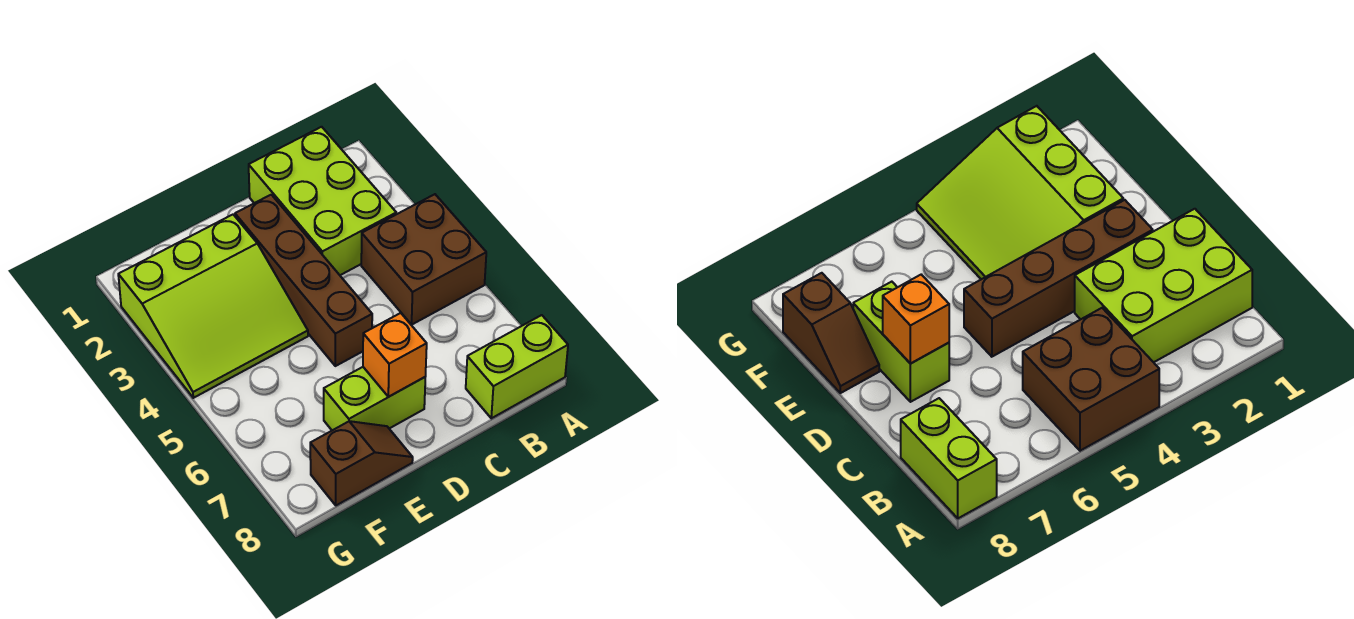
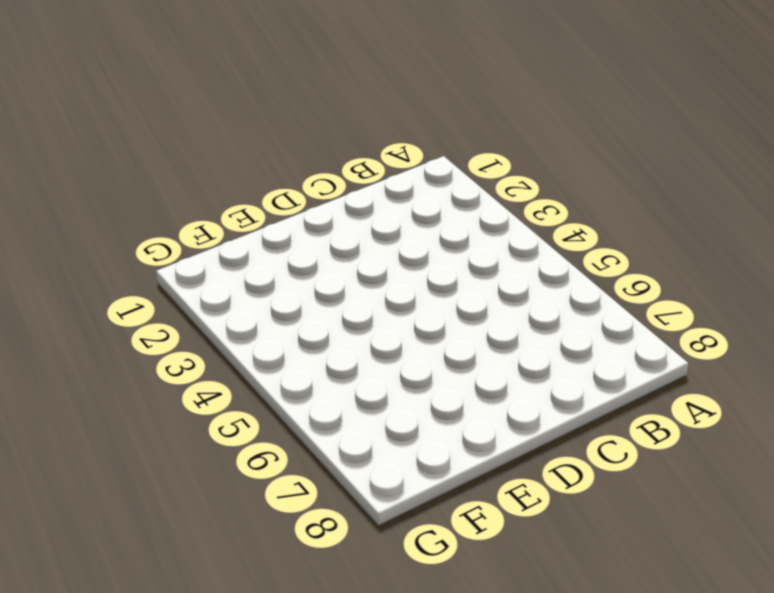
none -> brown brick A4:B5 level 1
none -> lime brick A8:B8 level 1

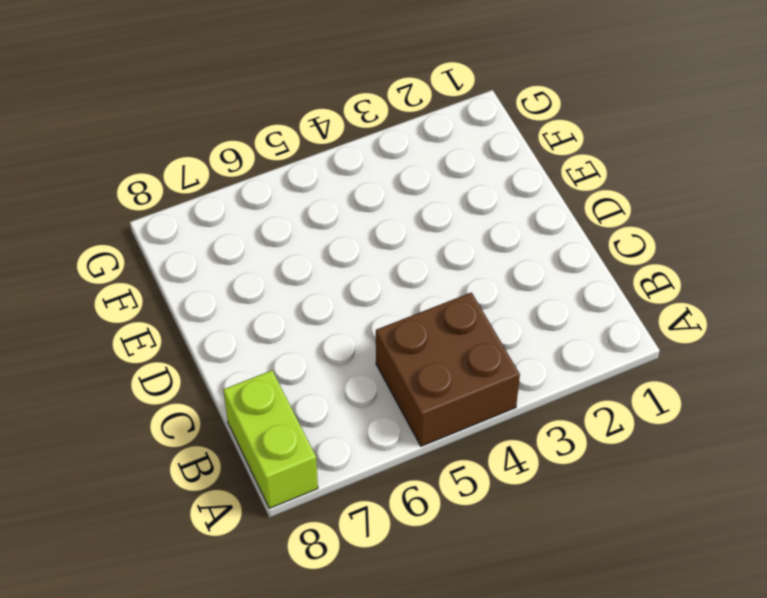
none -> lime brick B1:C3 level 1
none -> brown brick D2:D5 level 1

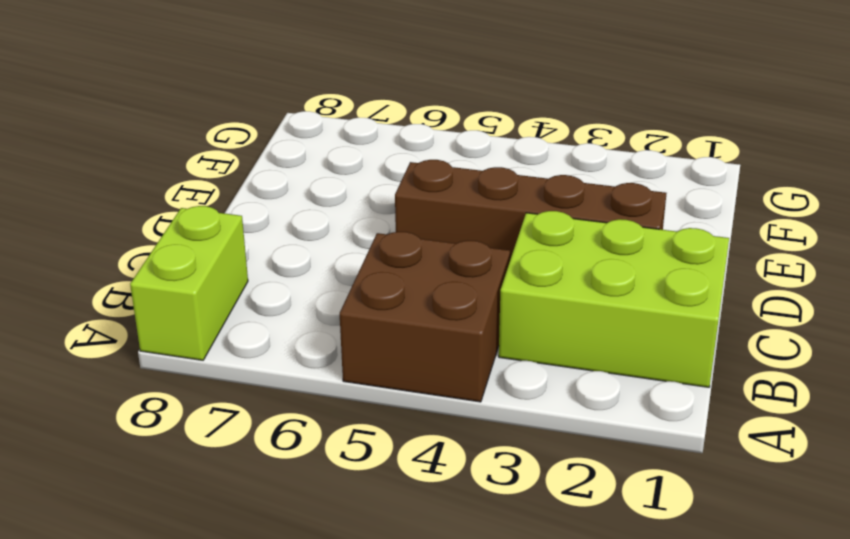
none -> lime brick D7:E7 level 1
none -> lime slope E2:G4 level 1 top 2

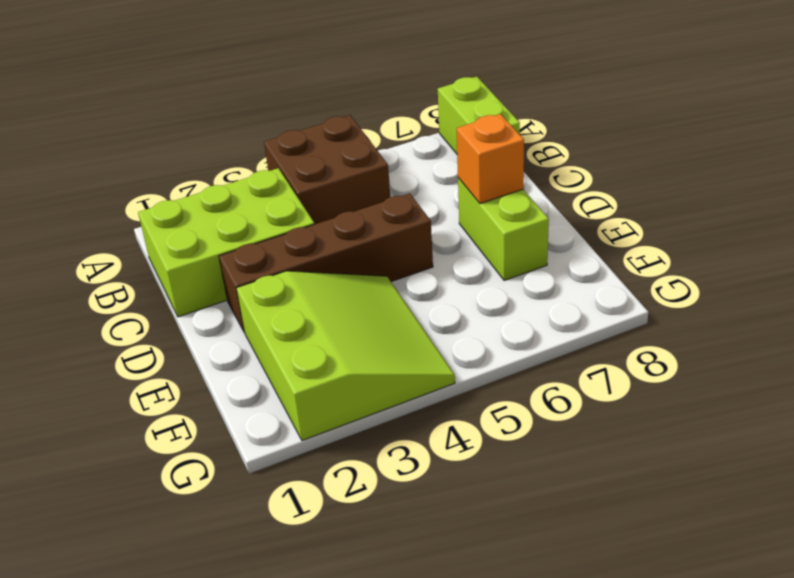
none -> brown slope E8:F8 level 1 top F

